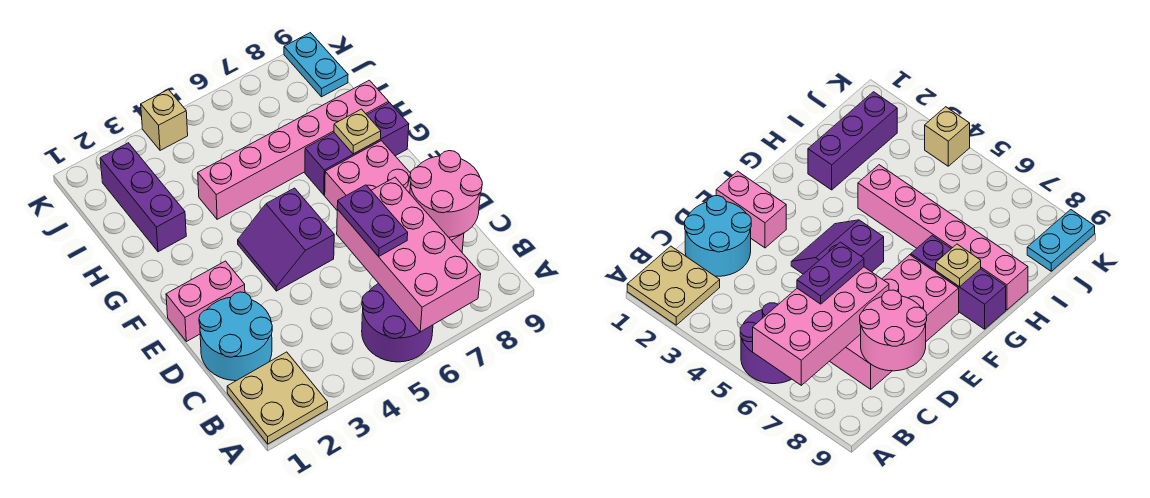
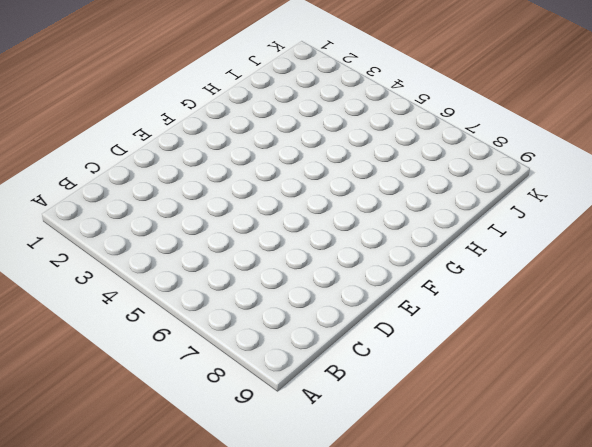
none -> tan plate A1:B2 level 1
none -> purple round brick A5:B6 level 1
none -> cyan round brick C1:D2 level 1

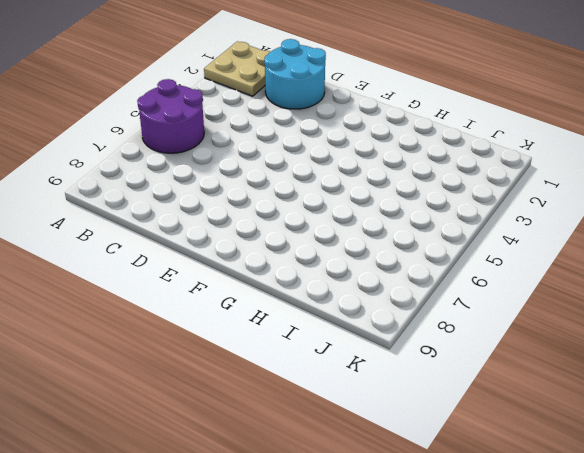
none -> pink brick C7:F8 level 1
none -> pink brick E1:E2 level 1
none -> purple slope E4:F5 level 1 top 5

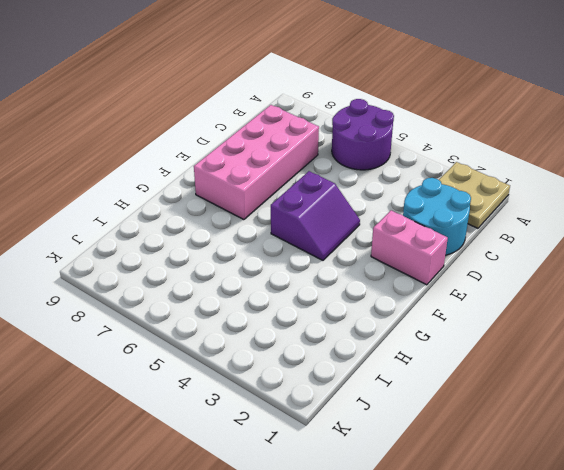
none -> purple brick G7:G9 level 1
none -> purple brick H2:J2 level 1
none -> pink brick H4:H9 level 1

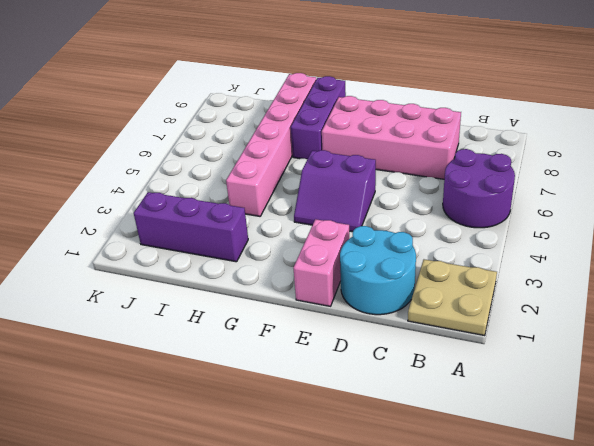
none -> cyan plate J9:K9 level 1
none -> tan brick K4 level 1
none -> pink brick A6:D7 level 2

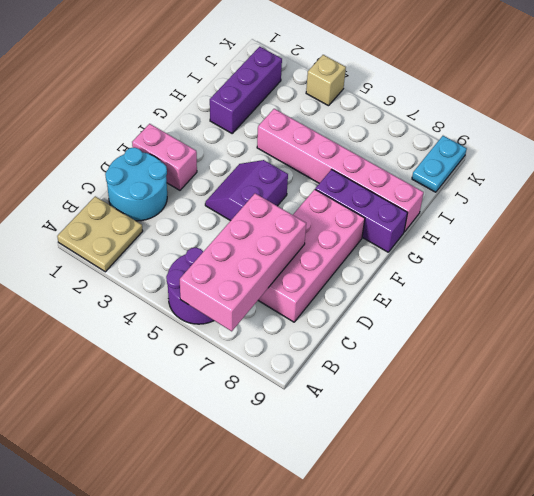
none -> pink round brick C8:D9 level 2
none -> tan plate G8 level 2
none -> purple plate C6:D6 level 3

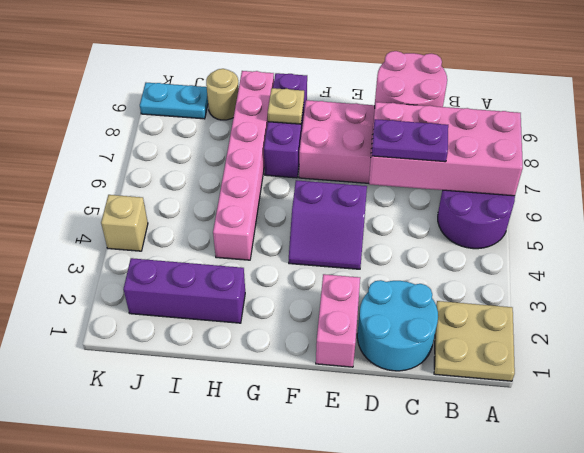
tan round brick I9 level 1 -> none

